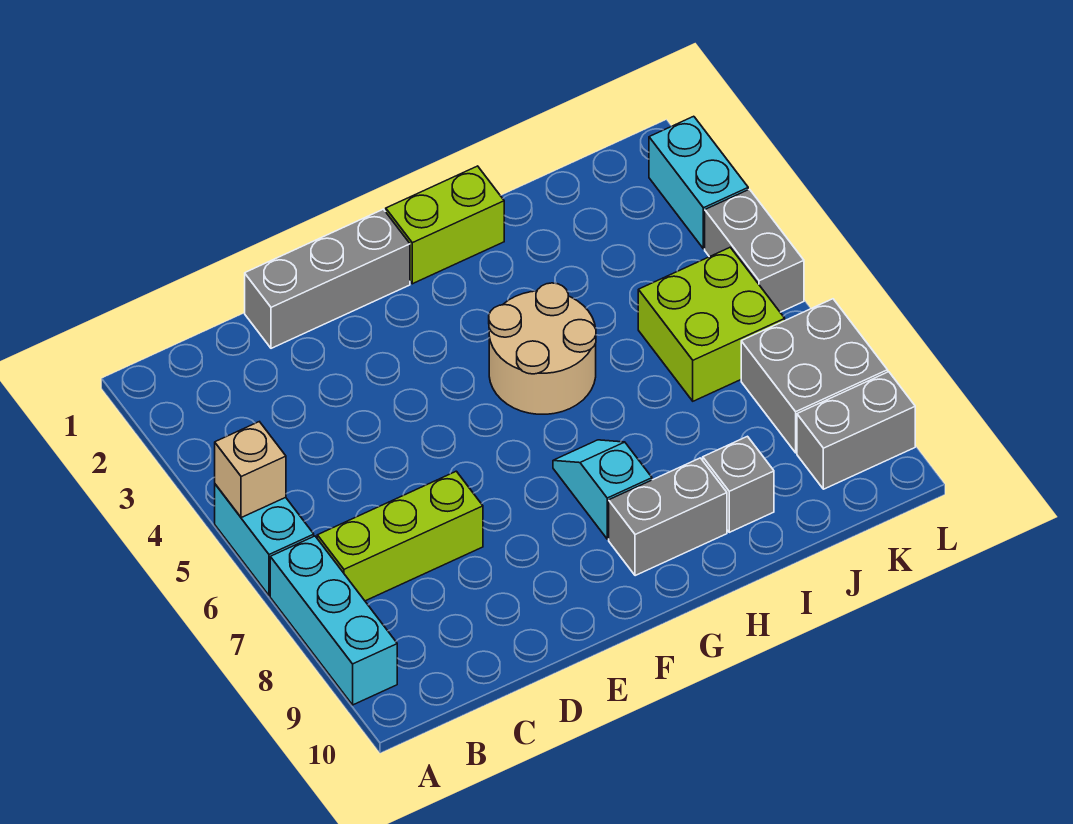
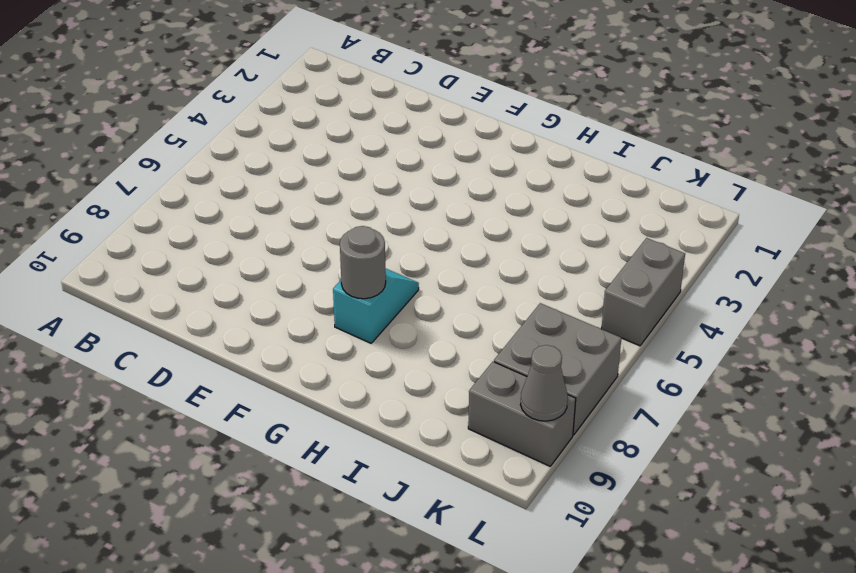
grey round brick G8 level 2 -> none
grey cone L9 level 2 -> none
none -> cyan brick A5:A6 level 1
none -> cyan brick A7:A9 level 1
none -> lime brick B7:D7 level 1

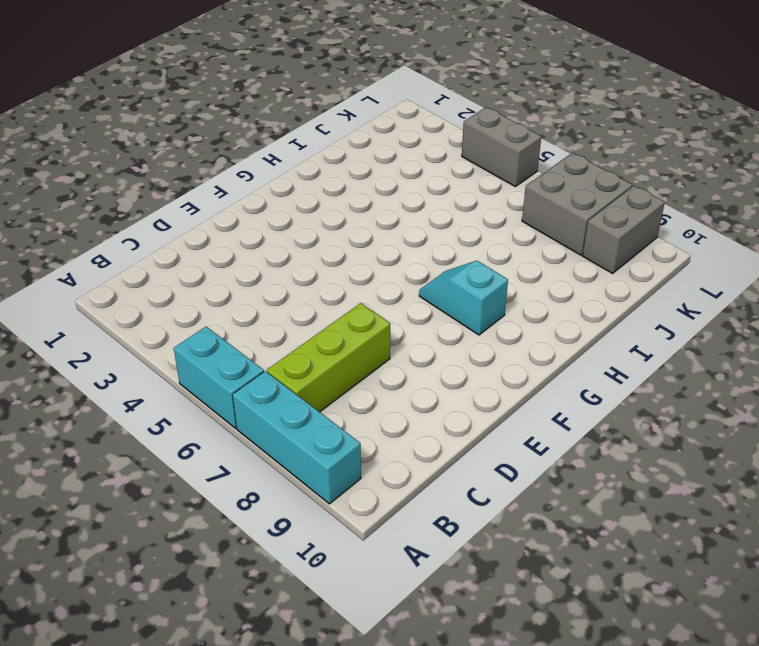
none -> grey brick D1:F1 level 1
none -> lime brick G1:H1 level 1
none -> tan round brick G4:H5 level 1

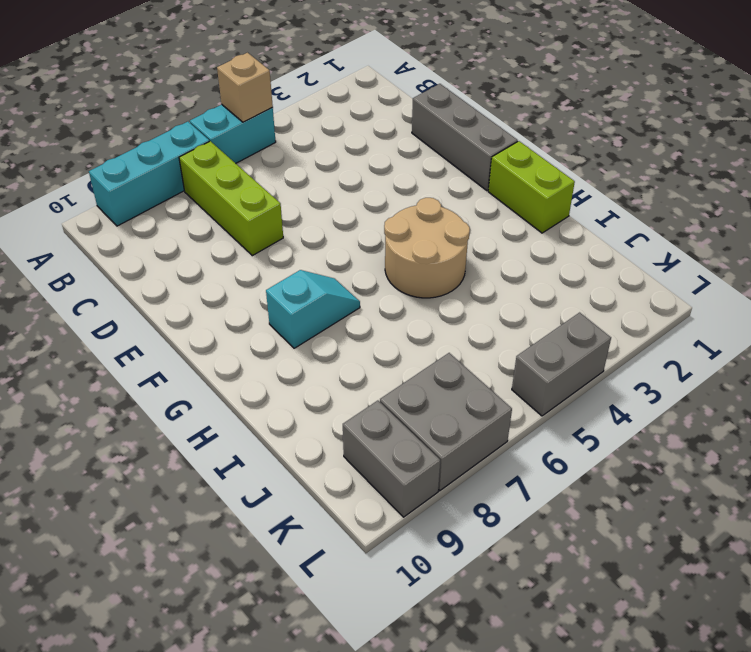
none -> grey brick G9:H9 level 1
none -> grey brick I9 level 1
none -> lime brick J5:K6 level 1

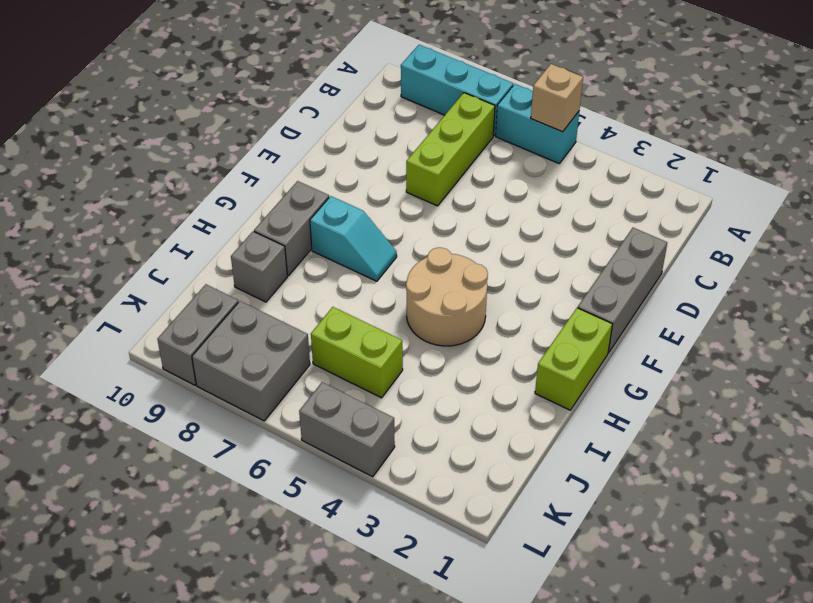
lime brick J5:J6 level 1 -> lime brick J5:K6 level 1
none -> cyan brick L2:L3 level 1

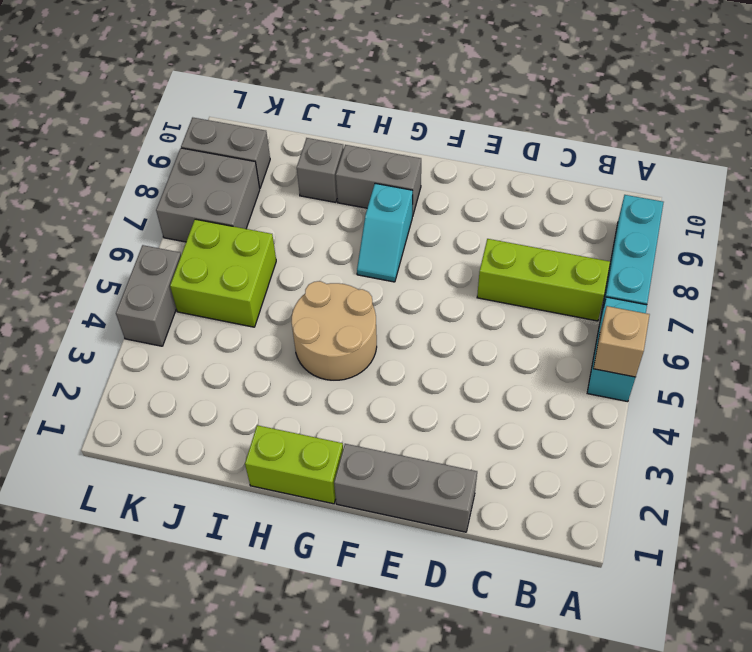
none -> cyan brick L2:L3 level 1

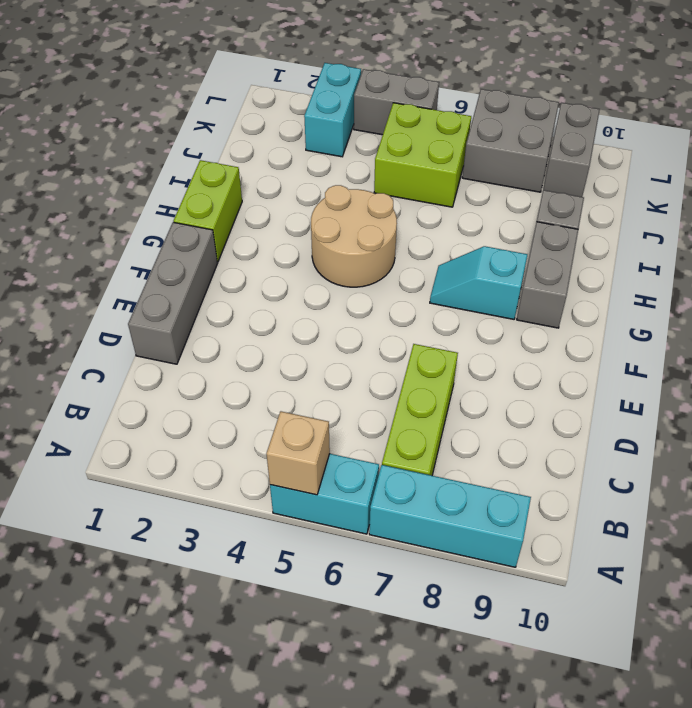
cyan brick K3:L3 level 1 -> cyan brick L2:L3 level 1

